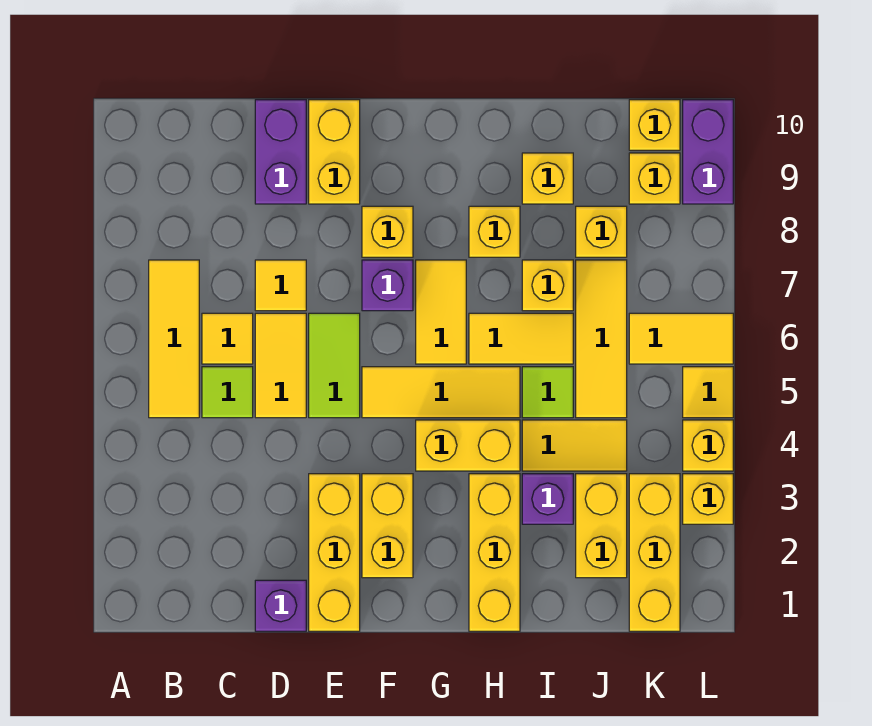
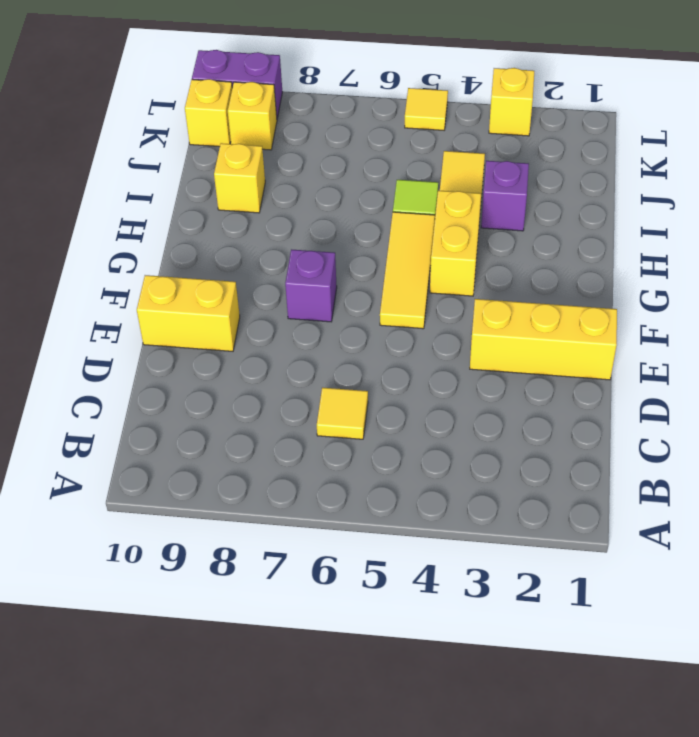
none -> yellow tile B5:B7 level 1
none -> lime tile C5 level 1
none -> purple brick D1 level 1
none -> yellow tile D5:D6 level 1

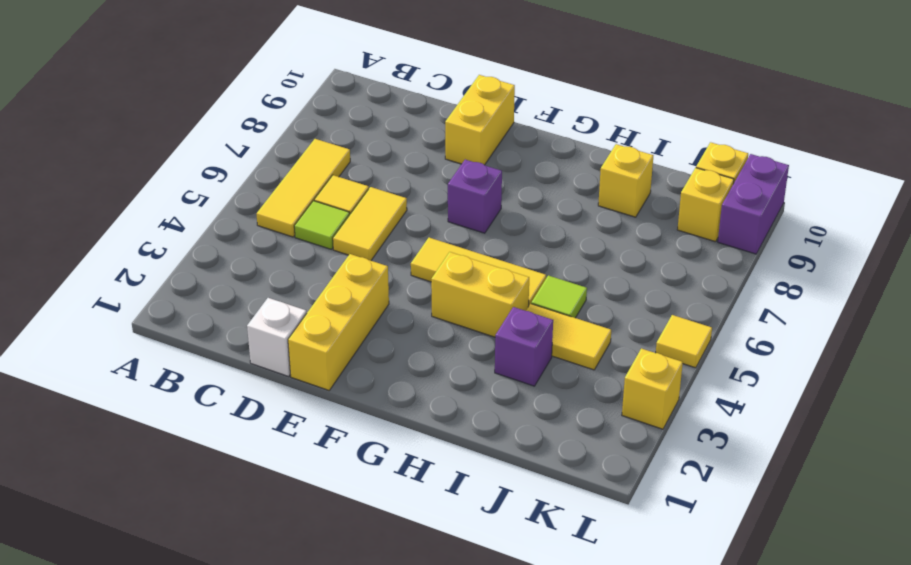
white brick D1 level 1 -> purple brick D1 level 1
none -> yellow tile D7 level 1
none -> purple brick D9:D10 level 1
none -> lime tile E5:E6 level 1
none -> yellow brick F2:F3 level 1

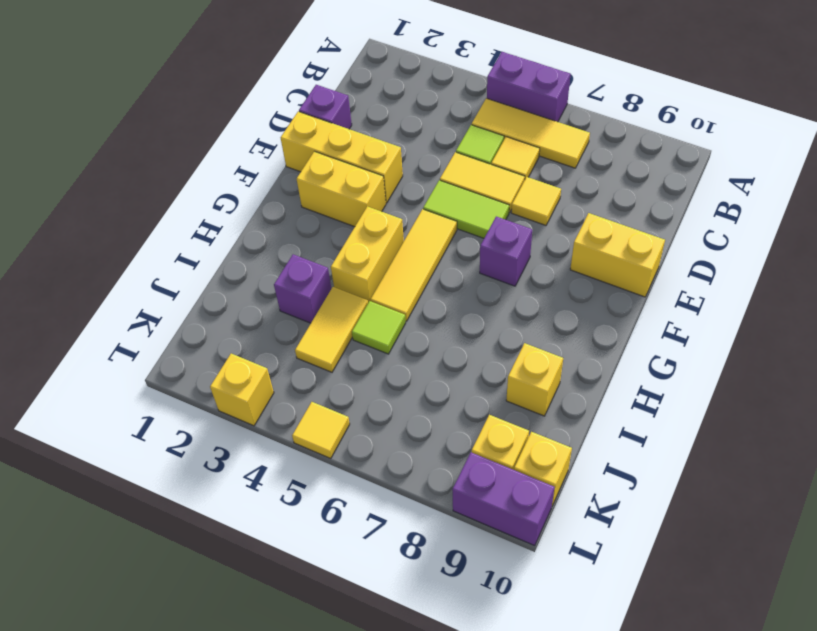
purple brick A5:A6 level 1 -> purple brick D9:D10 level 1
none -> yellow brick F8 level 1
none -> yellow tile G6:G7 level 1
none -> yellow brick H1:H3 level 1
none -> yellow tile H6:I6 level 1

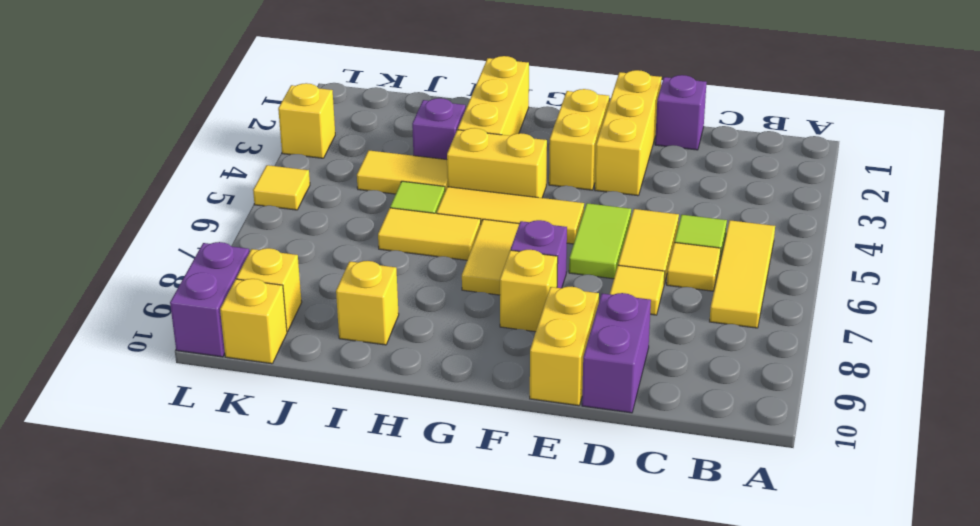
none -> yellow brick H8 level 1
none -> yellow brick I7 level 1
none -> yellow brick J2:J3 level 1
none -> yellow tile J5:J7 level 1

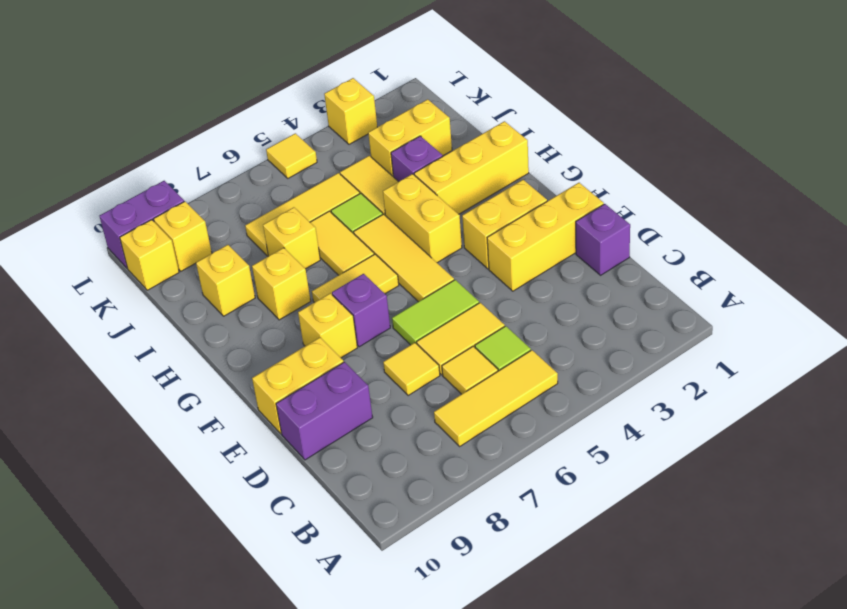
none -> yellow brick J8 level 1
none -> yellow brick K1:K3 level 1
none -> yellow tile K6:L6 level 1
none -> yellow brick L4 level 1

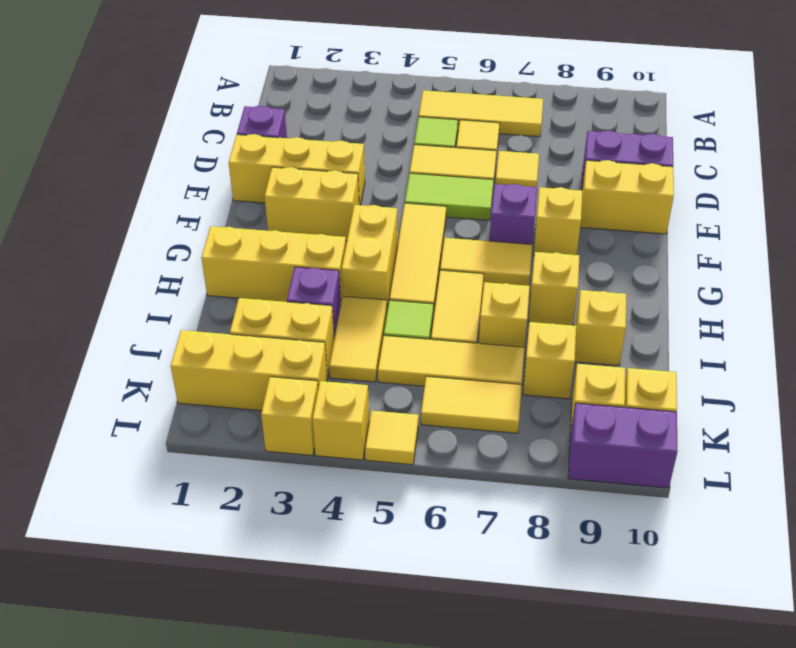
yellow tile K6:K7 level 1 -> yellow tile K6:L6 level 1

